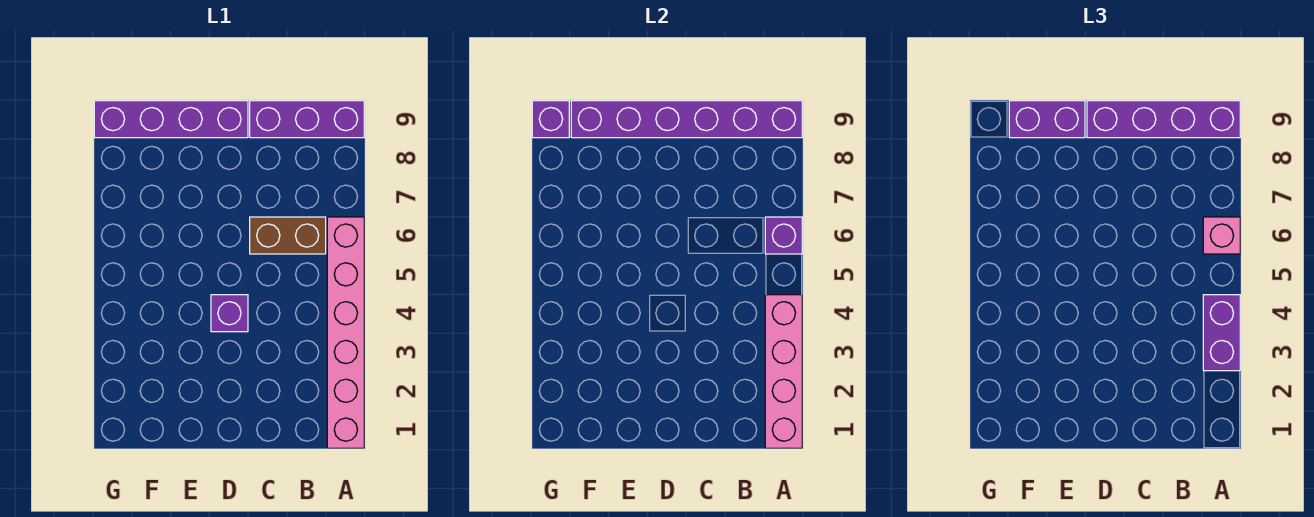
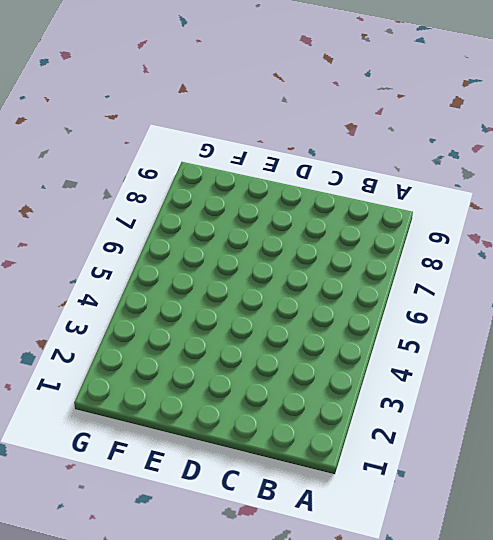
none -> pink brick A1:A6 level 1
none -> purple brick A9:C9 level 1
none -> brown brick B6:C6 level 1

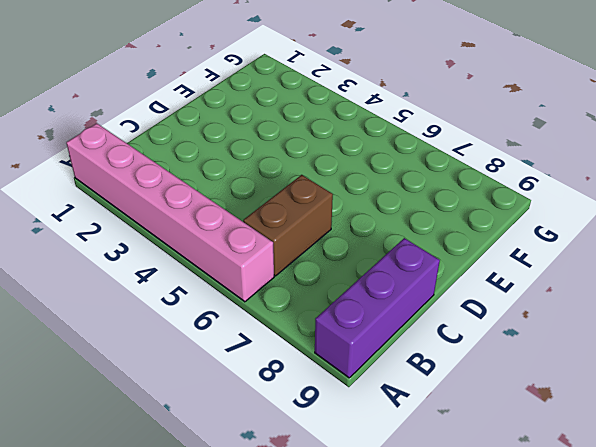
none -> purple brick D4 level 1
none -> purple brick D9:G9 level 1
none -> pink brick A1:A4 level 2

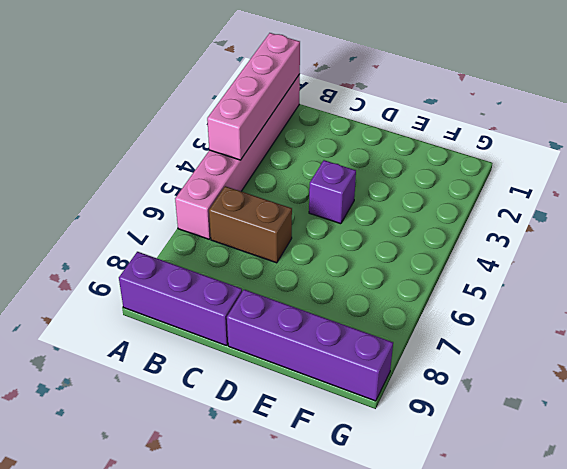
none -> purple brick A6 level 2
none -> purple brick A9:F9 level 2
none -> purple brick G9 level 2

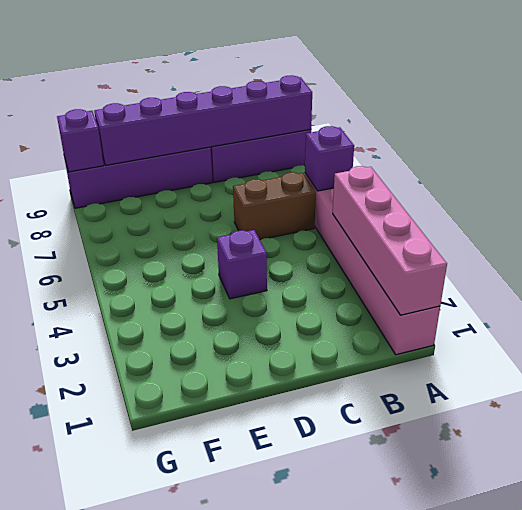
none -> purple brick A3:A4 level 3
none -> pink brick A6 level 3
none -> purple brick A9:D9 level 3

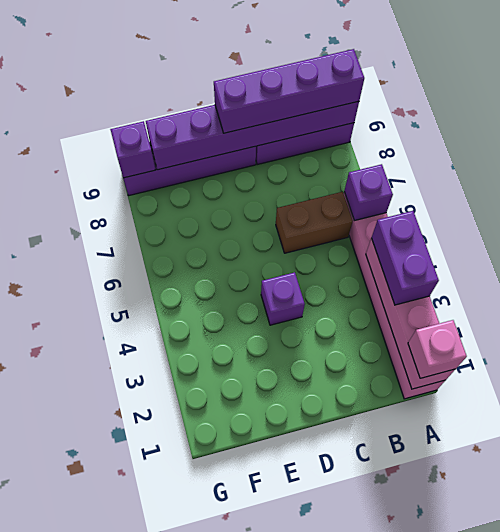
pink brick A1 level 3 -> pink brick A6 level 3
none -> purple brick E9:F9 level 3

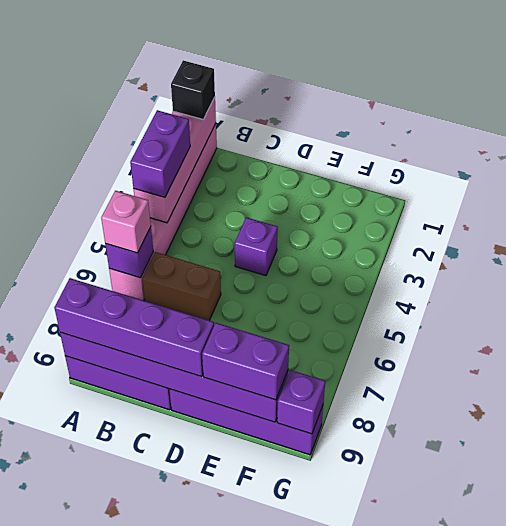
black brick A1 level 3 -> none

